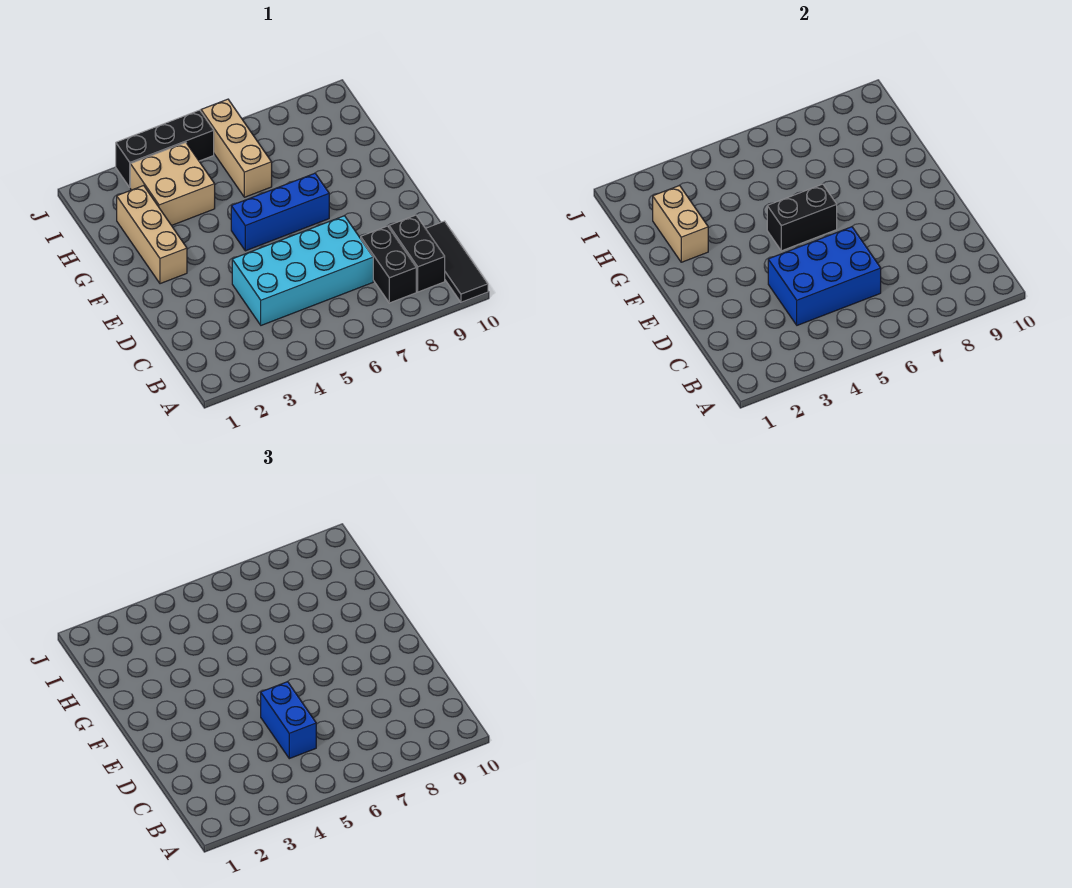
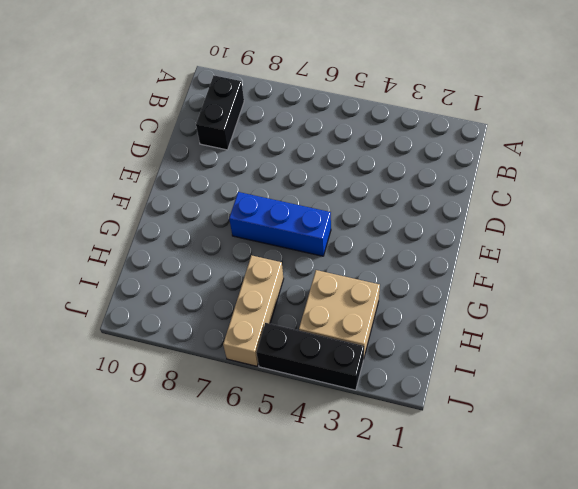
none -> black tile A10:C10 level 1
none -> black brick B8:C8 level 1
none -> cyan brick C4:D7 level 1

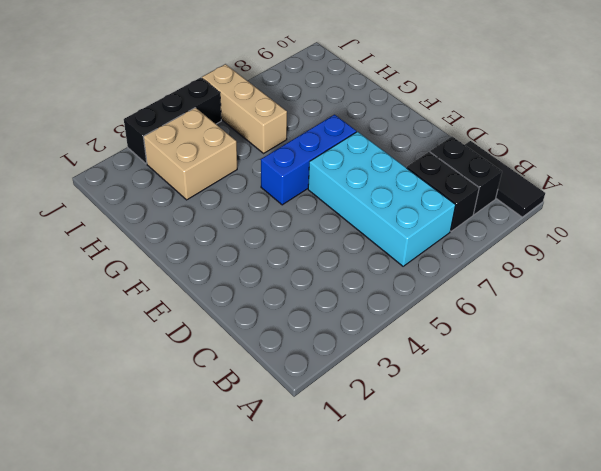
cyan brick B6:E7 level 1 -> cyan brick C4:D7 level 1
none -> tan brick F2:H2 level 1
none -> blue brick C4:D6 level 2
none -> black brick F5:F6 level 2

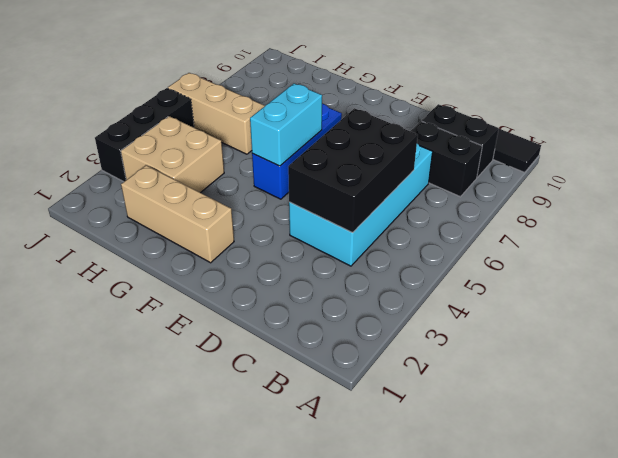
black brick C4:D6 level 2 -> blue brick C4:D6 level 2
cyan brick F5:F6 level 2 -> black brick F5:F6 level 2
none -> tan brick G2:H2 level 2
none -> blue brick C5:D5 level 3

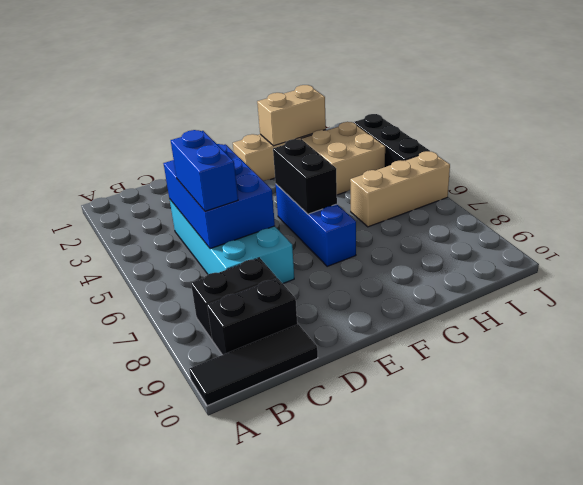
blue brick C5:C6 level 3 -> blue brick C5:D5 level 3

